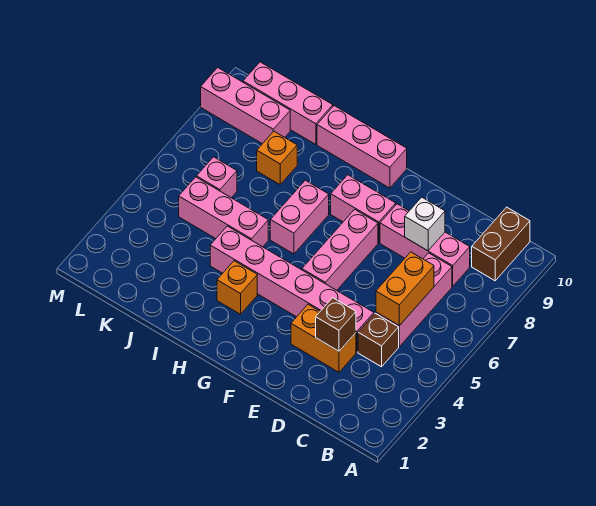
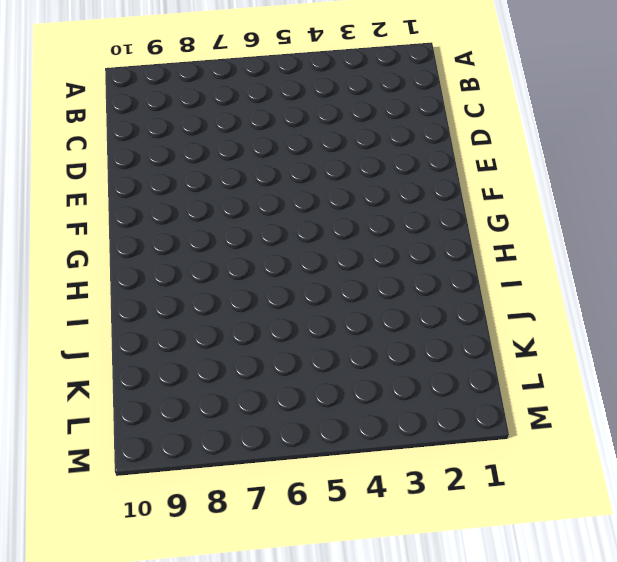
none -> brown brick B9:B10 level 1
none -> brown brick C4 level 1
none -> pink brick C5:C7 level 1

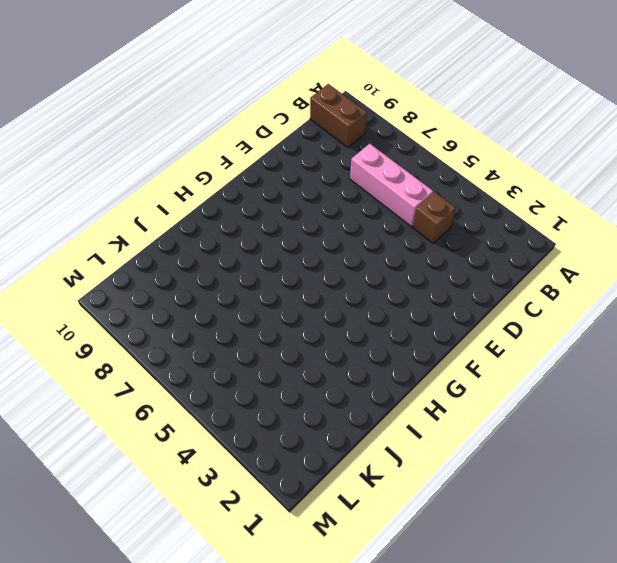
none -> pink brick C8:E8 level 1
none -> orange brick D3:E3 level 1
none -> pink brick D4:I4 level 1

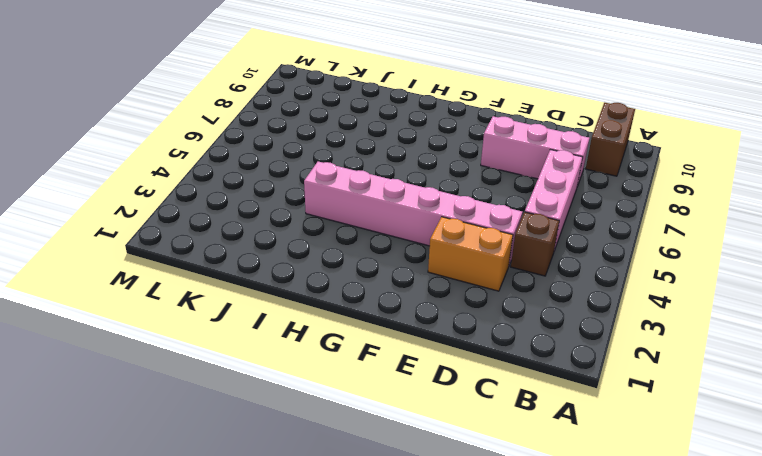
none -> pink brick F5:F7 level 1
none -> pink brick F8:G8 level 1
none -> pink brick G10:I10 level 1

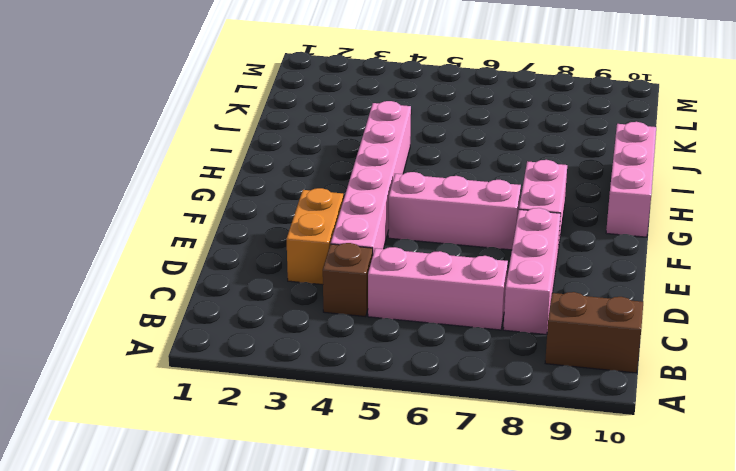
none -> orange brick H3 level 1
none -> pink brick H6:H7 level 1
none -> pink brick I5:K5 level 1

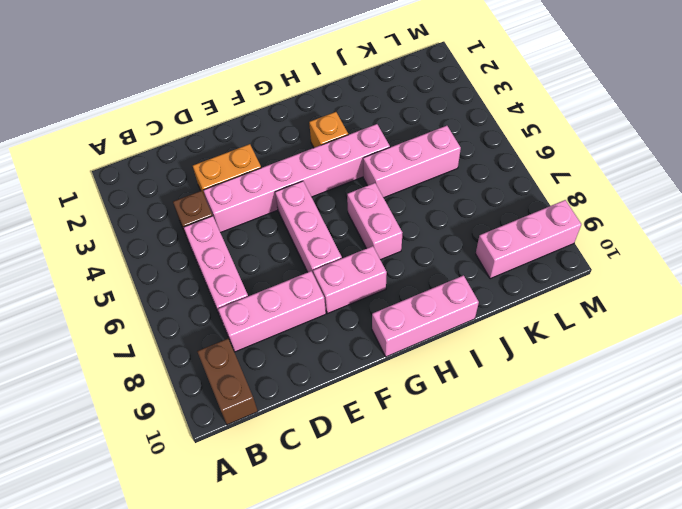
none -> orange brick J8 level 1
none -> pink brick J10:L10 level 1
none -> pink brick K6 level 1

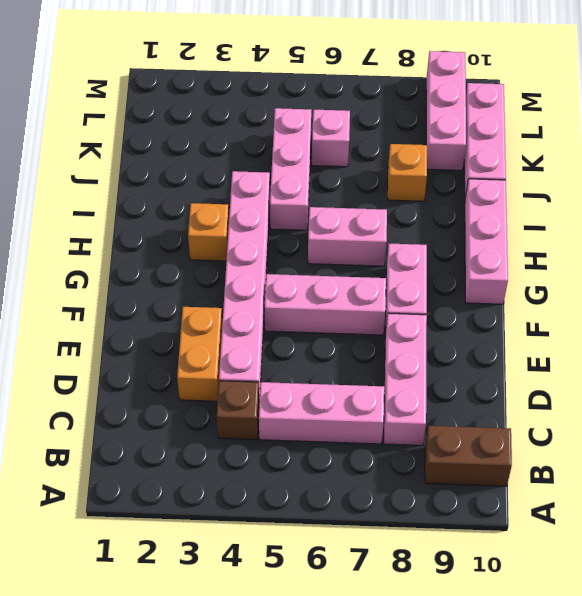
none -> orange brick C5:C6 level 2
none -> brown brick D3 level 2
none -> white brick D8 level 2

